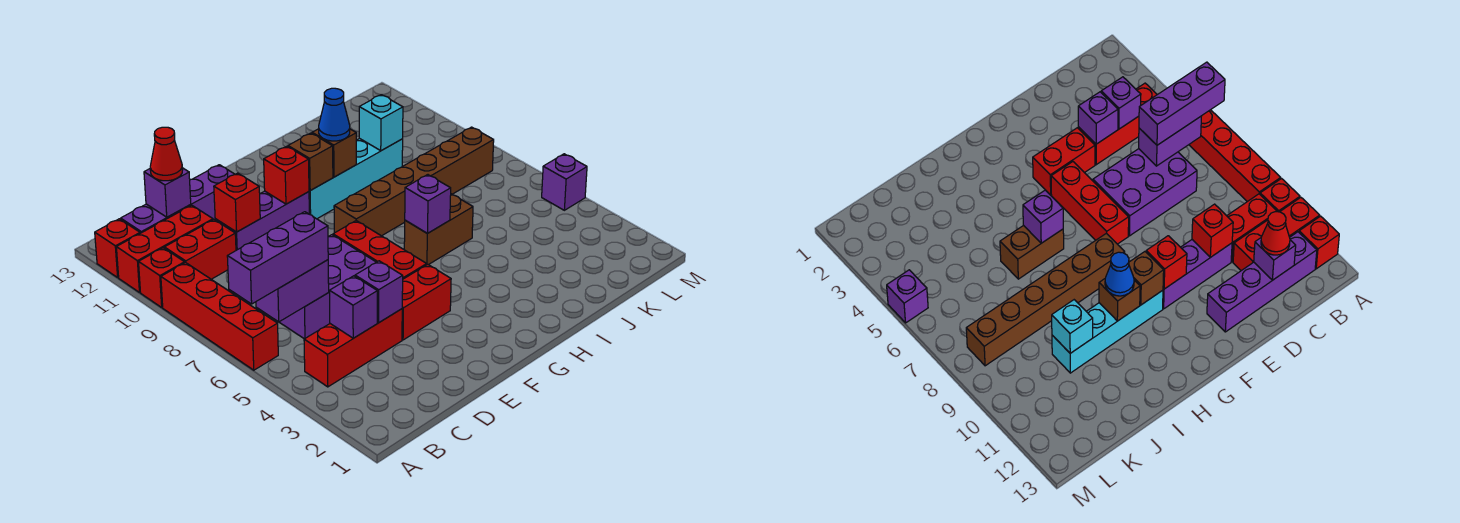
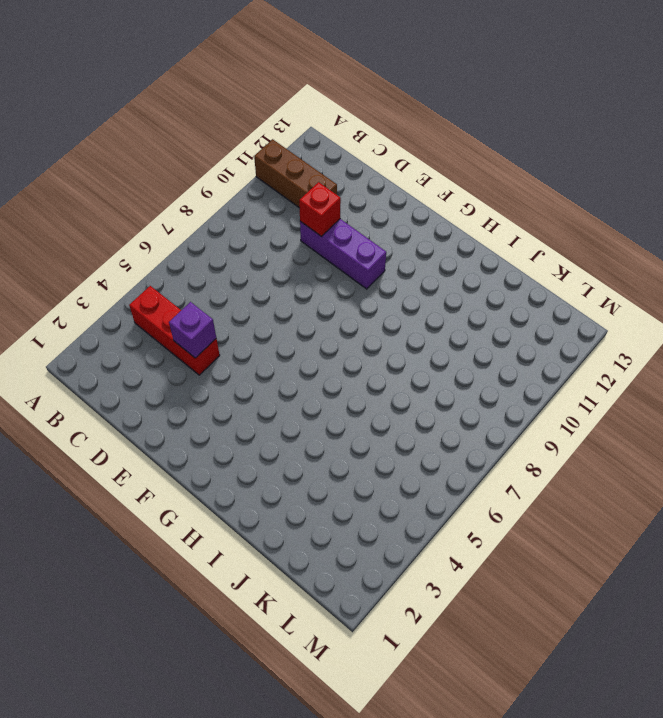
brown brick A11:C11 level 1 -> red brick A11:C11 level 1
none -> red brick A6:A9 level 1
none -> red brick A10 level 1
none -> red brick A12 level 1

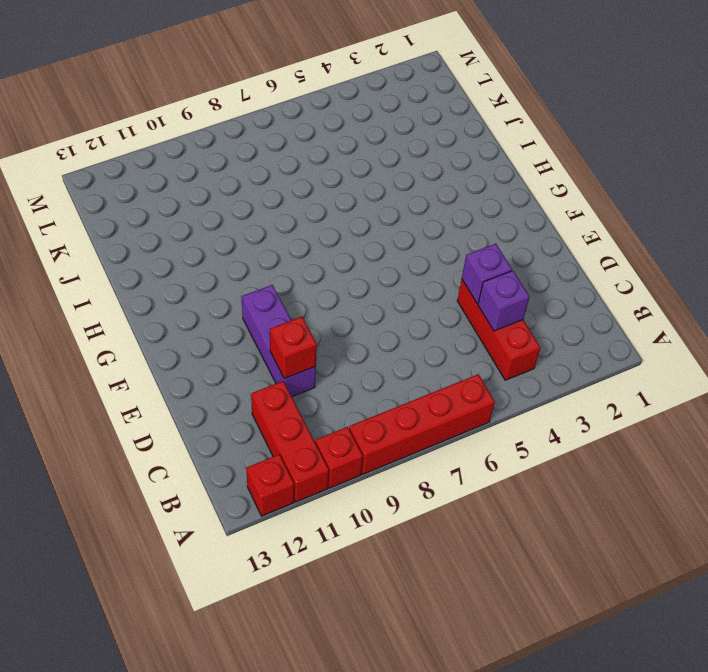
none -> red brick B10:C10 level 1
none -> purple brick B12:E12 level 1
none -> purple brick C6:E7 level 1

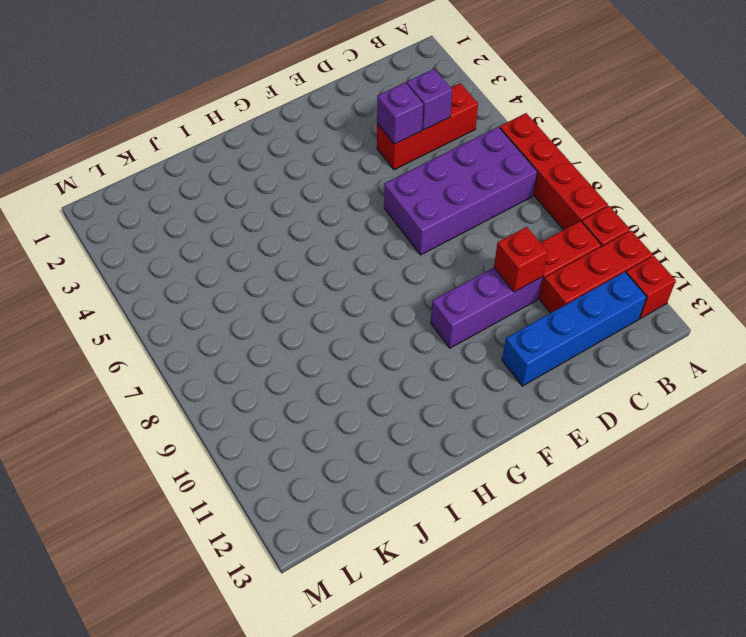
purple brick B6:E7 level 1 -> purple brick C6:E7 level 1
blue brick B12:E12 level 1 -> purple brick B12:E12 level 1
none -> red brick E4:F4 level 1
none -> red brick F5:F7 level 1
none -> brown brick G8:L8 level 1

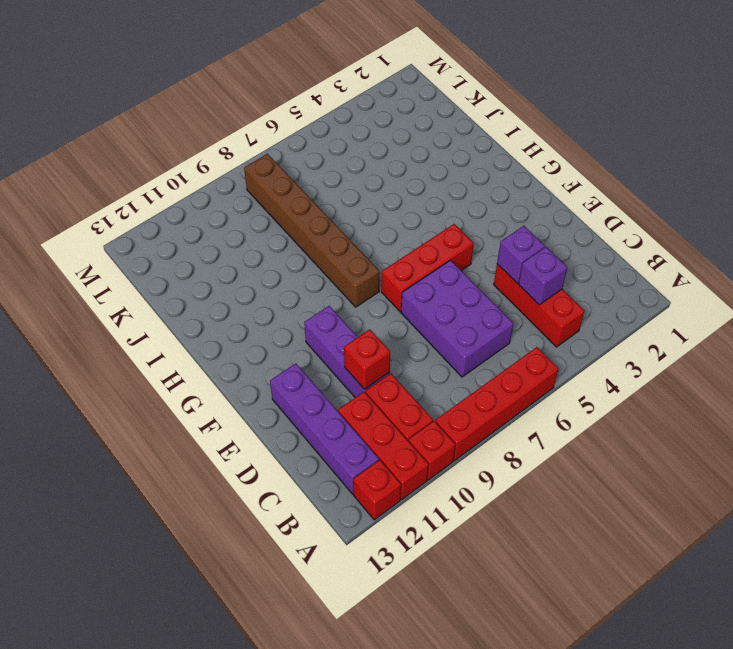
none -> red brick E4:F4 level 1
none -> cyan brick G10:J10 level 1
none -> brown brick H6:I6 level 1

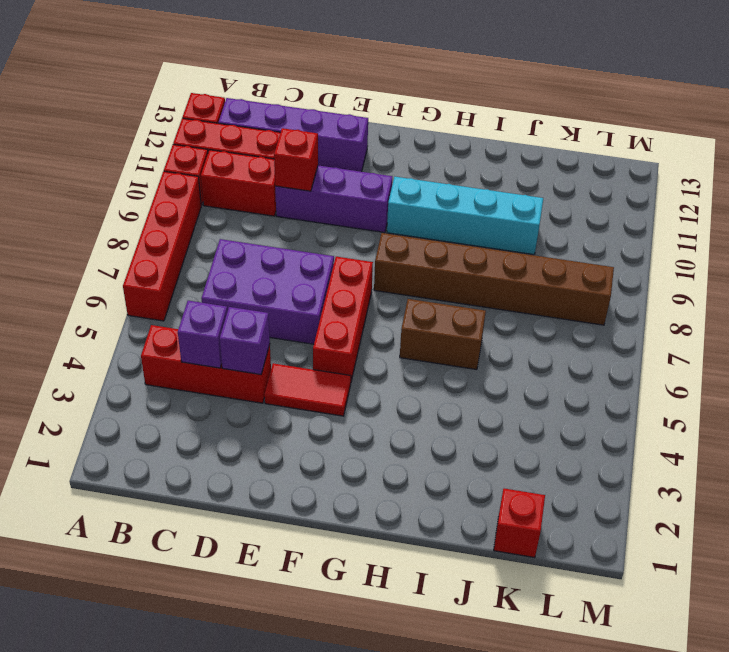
red tile E4:F4 level 1 -> red brick E4:F4 level 1
red brick K1 level 1 -> red brick F10 level 2
none -> purple brick M5 level 1
none -> purple brick B6:C6 level 2
none -> purple brick C12 level 2

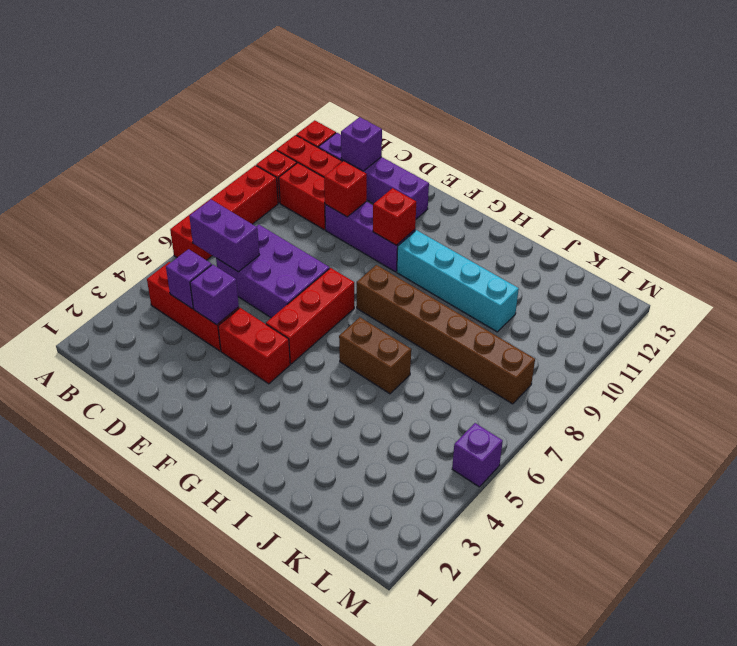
none -> brown brick G10 level 2
none -> purple brick H6 level 2
none -> brown brick H10 level 2

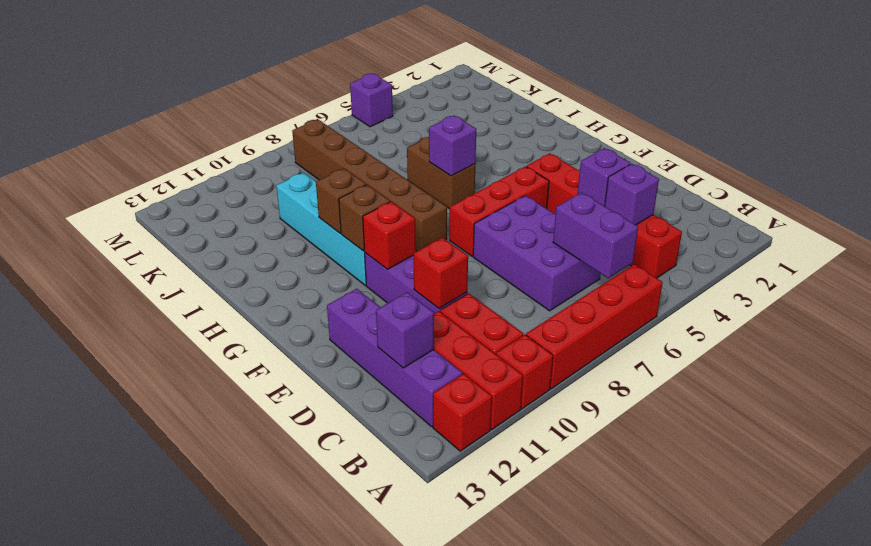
none -> cyan brick J10 level 2
none -> purple brick A6:C6 level 3
none -> red cone C12 level 3

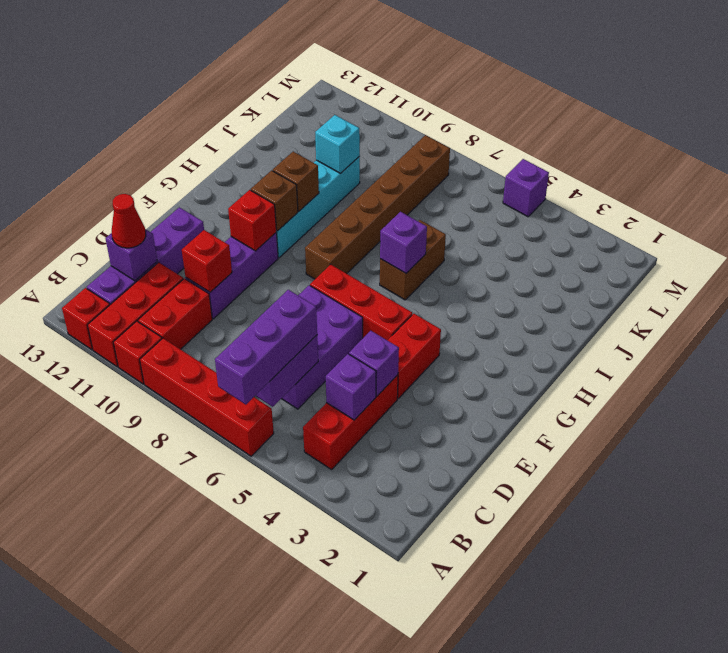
none -> blue cone H10 level 3

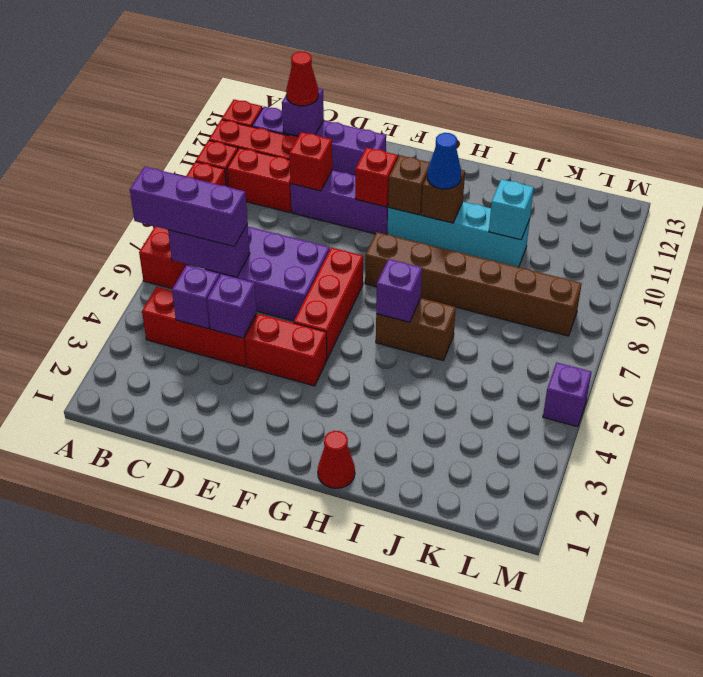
red cone H1 level 1 -> none

